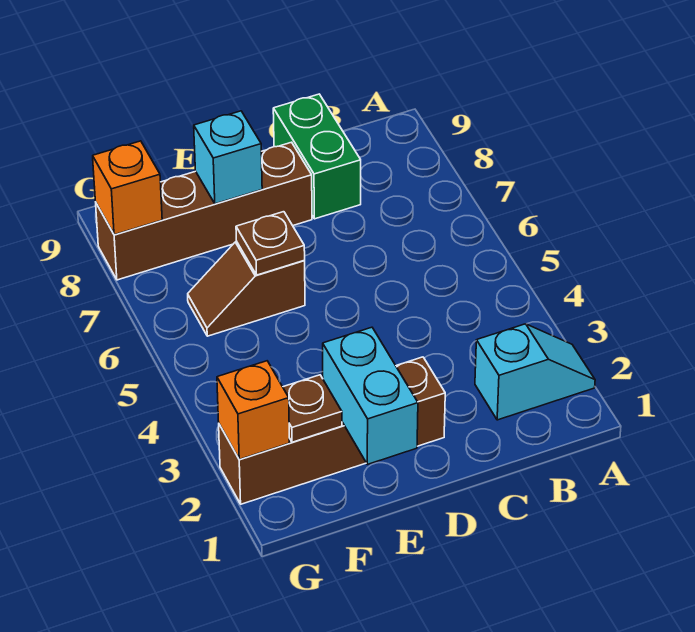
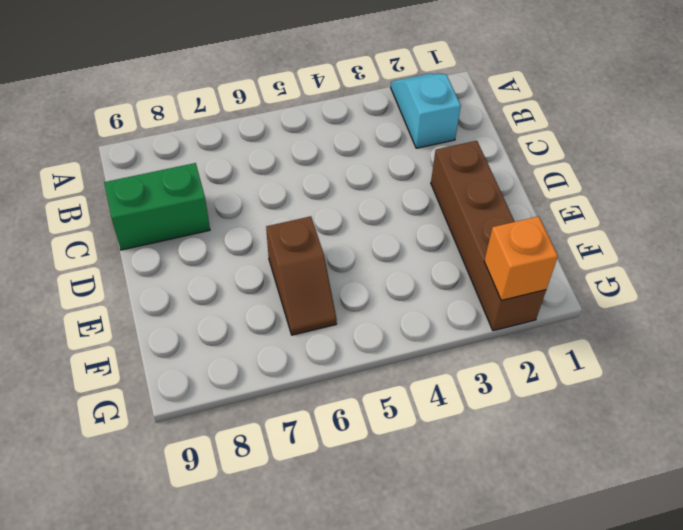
none -> brown brick D8:G8 level 1
none -> cyan brick E1:E2 level 2

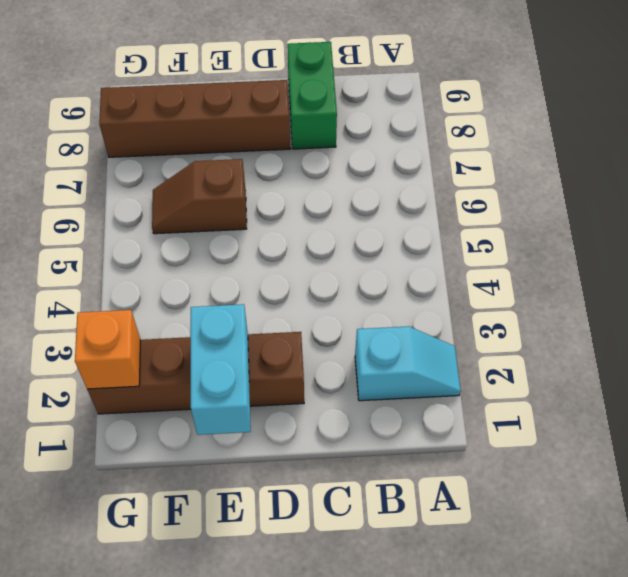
none -> brown plate E6 level 2
none -> cyan brick E8 level 2

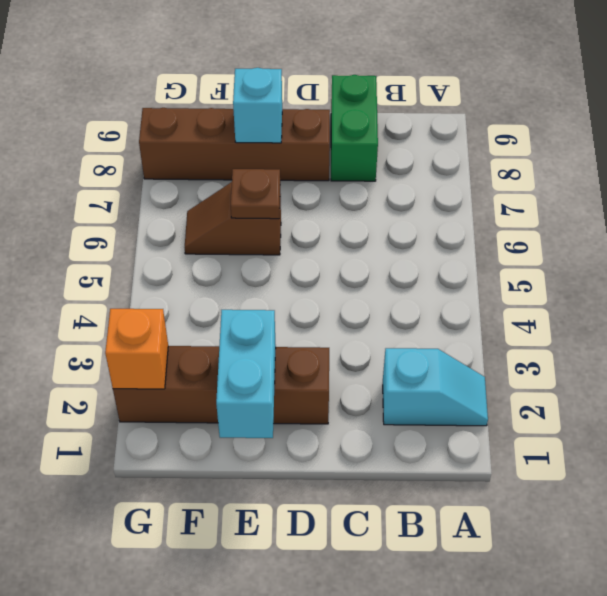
none -> brown plate F2 level 2
none -> orange brick G8 level 2

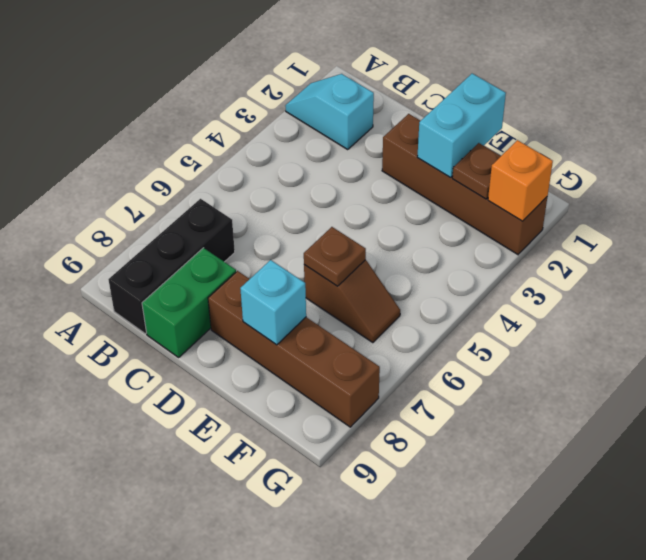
black brick B7:B9 level 1 -> none
none -> orange brick G8 level 2

